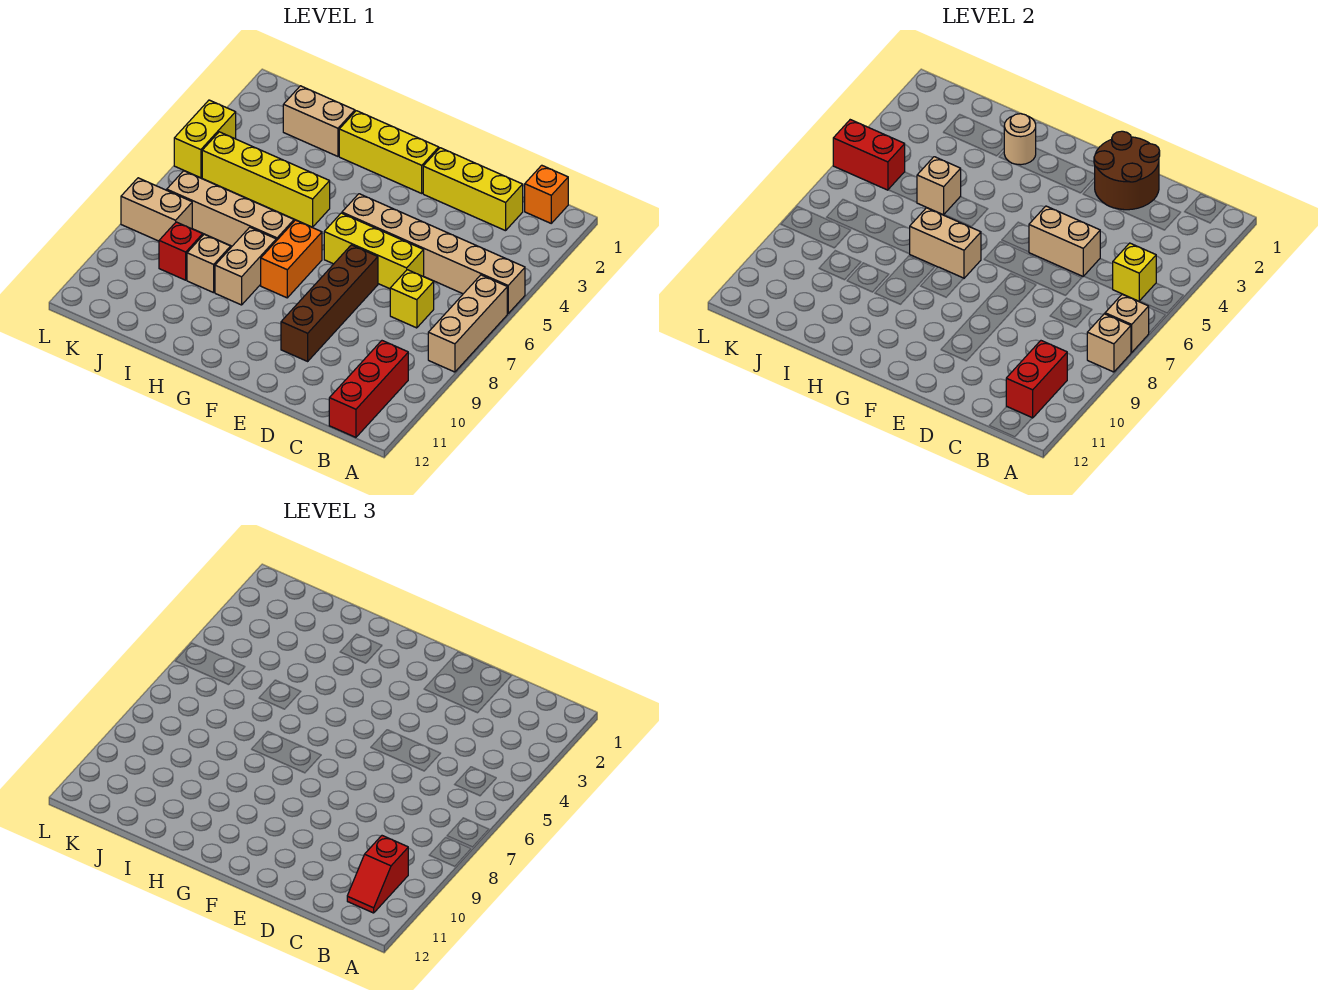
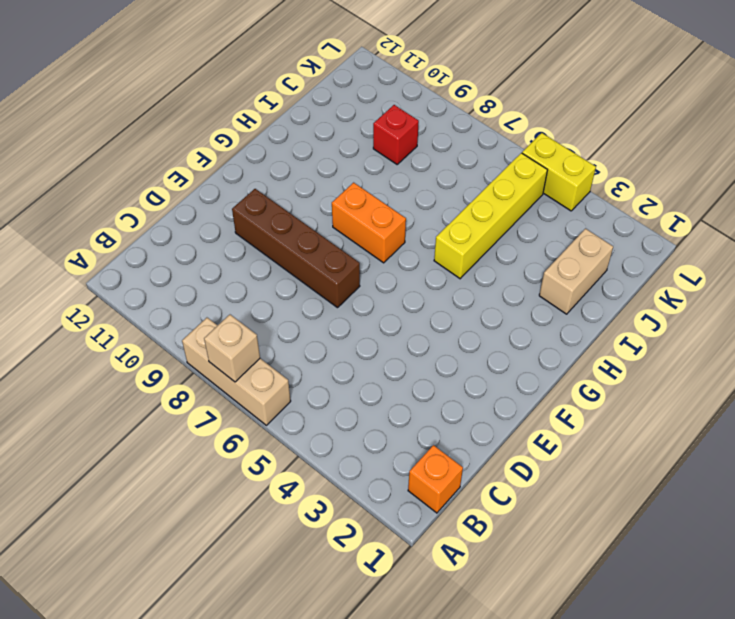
none -> tan brick A5:F5 level 1
none -> red brick B10:B12 level 1
none -> yellow brick C2:E2 level 1

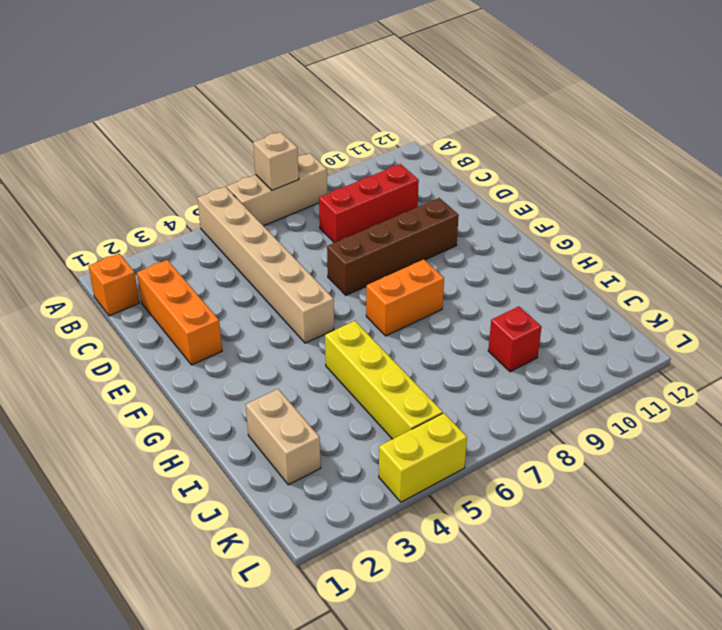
orange brick C2:E2 level 1 -> yellow brick C2:E2 level 1
red brick C8:C10 level 1 -> red brick B10:B12 level 1
none -> yellow brick C7 level 1
none -> yellow brick D6:F6 level 1
none -> yellow brick F2:H2 level 1

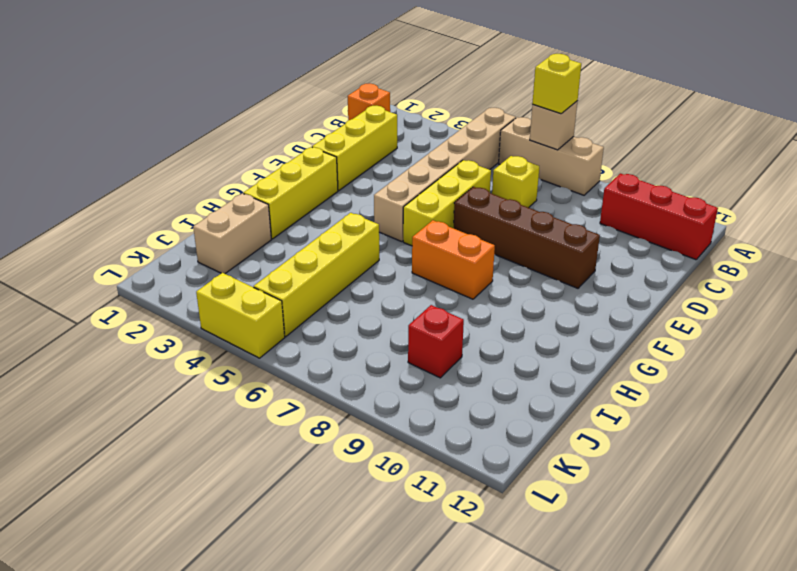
yellow brick A7 level 3 -> yellow brick B5 level 2
none -> tan brick H7:K7 level 1
none -> tan brick H8:H9 level 1
none -> tan brick I9 level 1

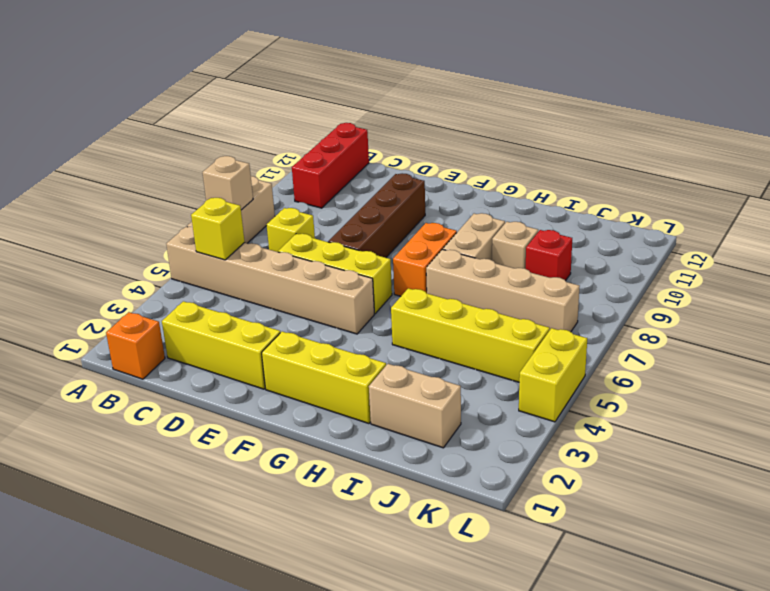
none -> tan brick K8:L8 level 1
none -> tan brick A8 level 2
none -> red brick B10:B11 level 2

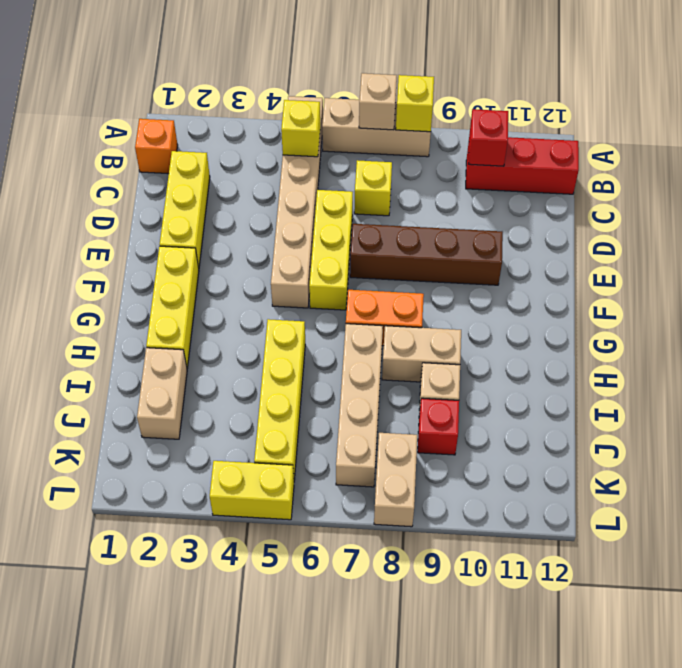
yellow brick A8 level 2 -> tan brick A8 level 2
red brick B10 level 2 -> red brick B10:B11 level 2
none -> brown round brick D1:E2 level 2
none -> tan brick D5:E5 level 2
none -> tan brick G7:H7 level 2

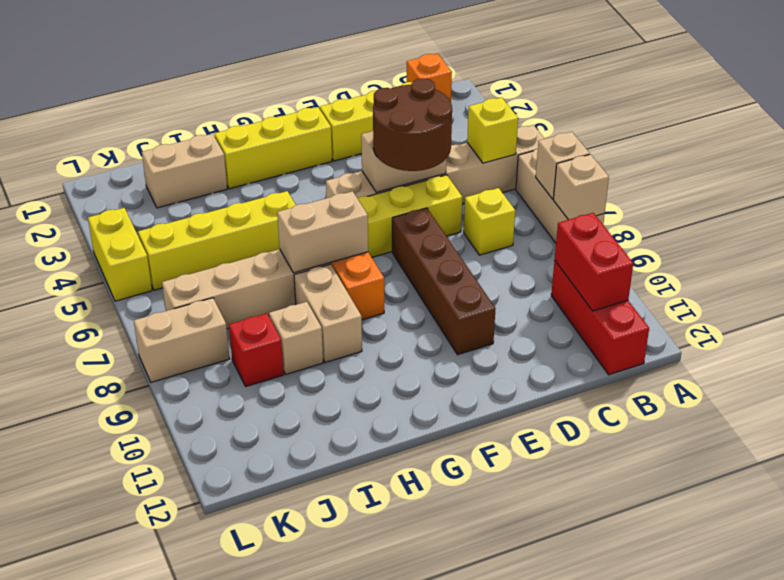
brown round brick D5:E6 level 3 -> brown round brick D1:E2 level 2
none -> tan round brick H2 level 2
none -> tan brick I5 level 2
none -> red brick K5:L5 level 2

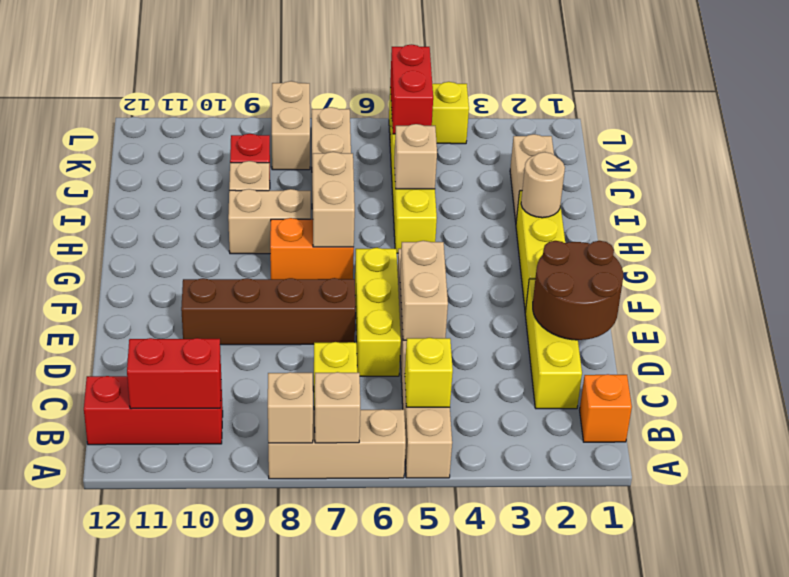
none -> red slope B10:B11 level 3 top 10

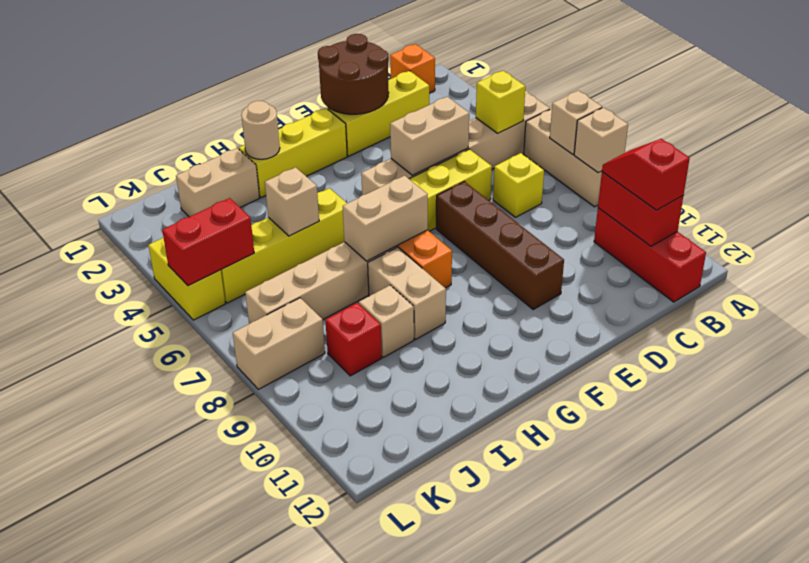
red slope B10:B11 level 3 top 11 -> red slope B10:B11 level 3 top 10

